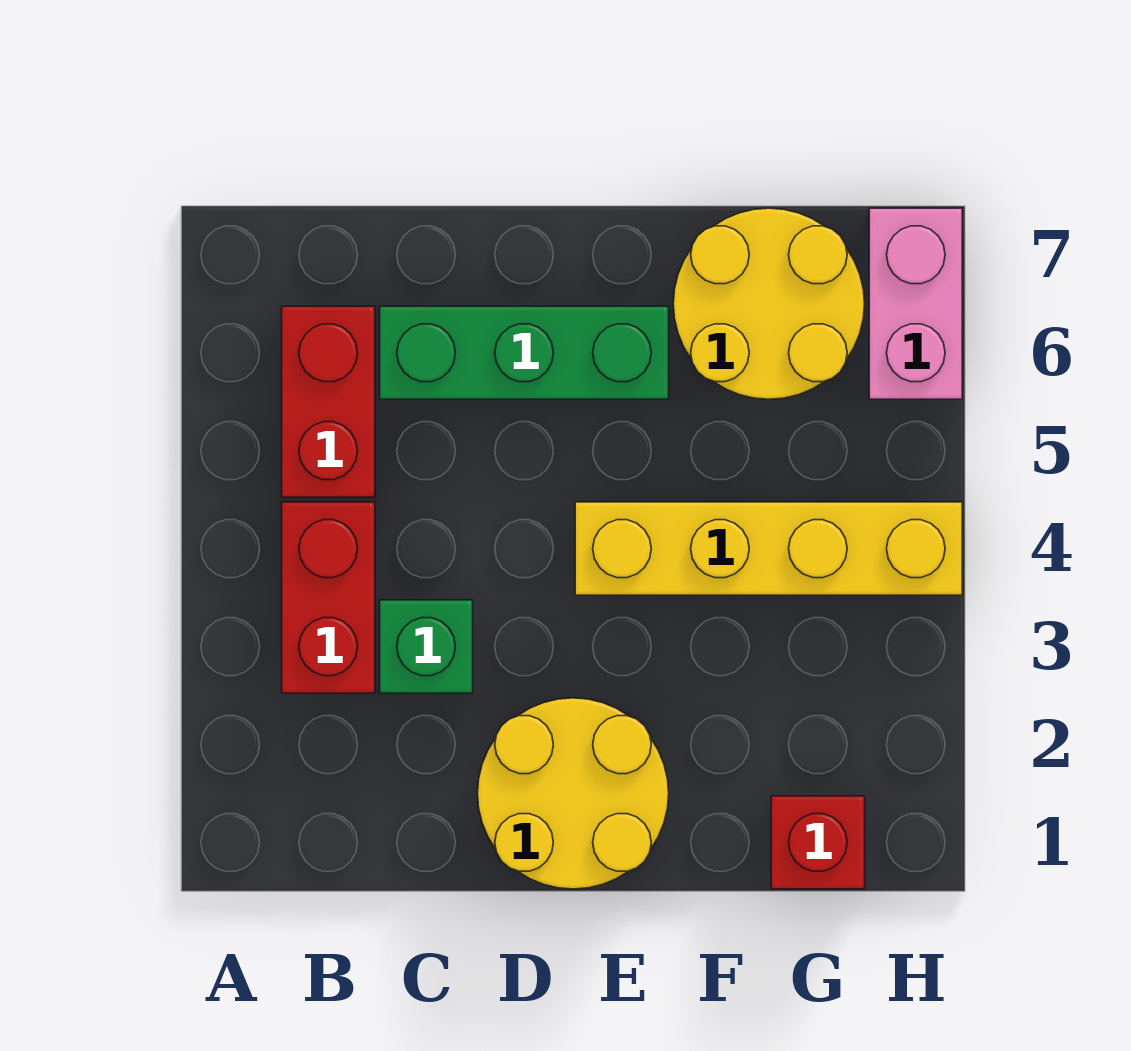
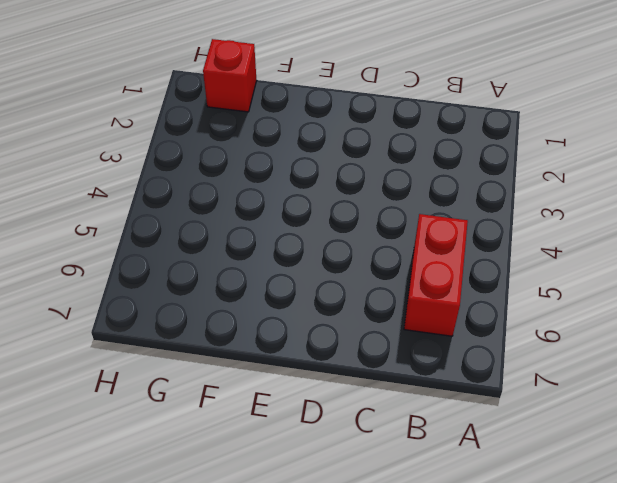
none -> red brick B3:B4 level 1
none -> green brick C3 level 1

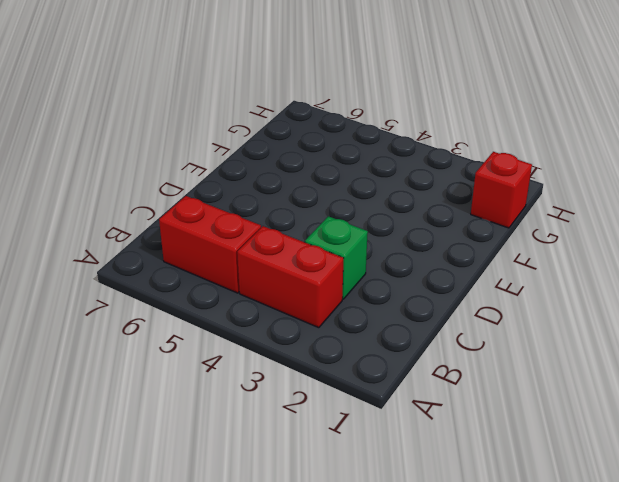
none -> green brick C6:E6 level 1
none -> yellow round brick D1:E2 level 1

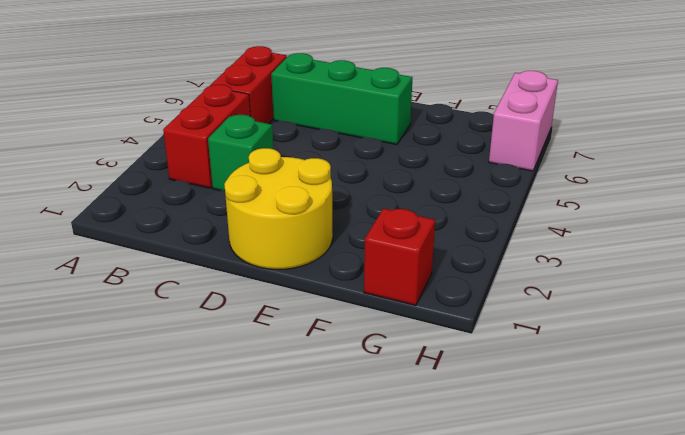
none -> yellow brick E4:H4 level 1
none -> yellow round brick F6:G7 level 1

